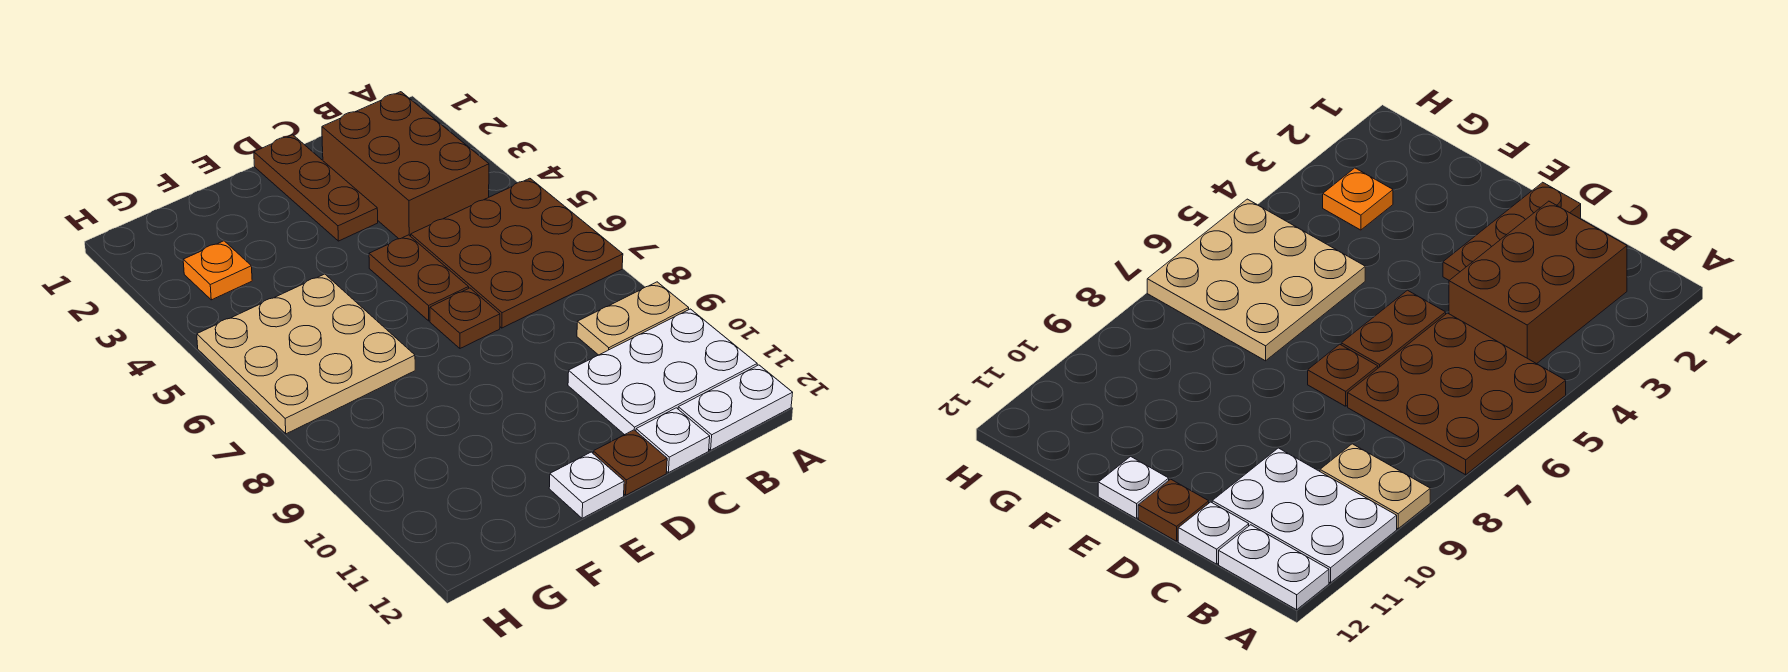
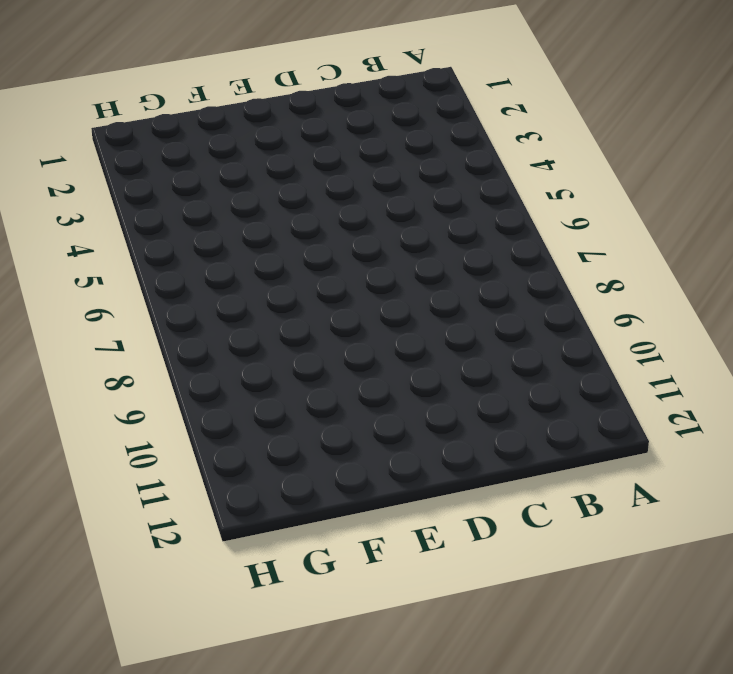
none -> brown plate A5:C7 level 1
none -> tan plate A9:B9 level 1
none -> white plate A10:C11 level 1

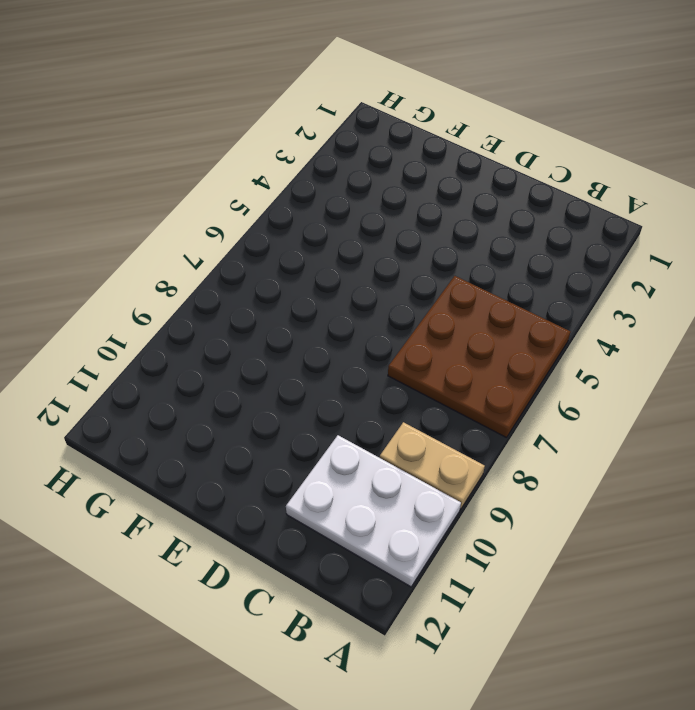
none -> white plate A12:B12 level 1
none -> brown brick B2:C4 level 1
none -> white plate C12 level 1

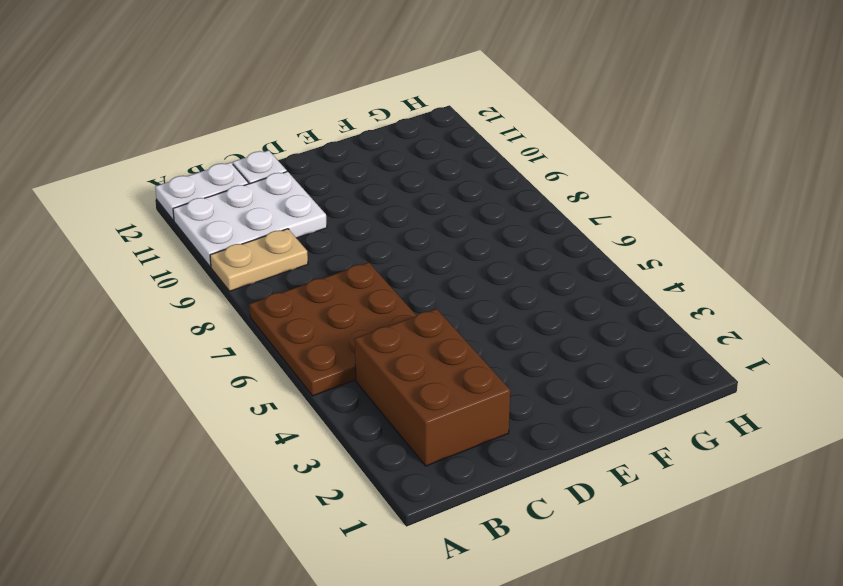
none -> brown plate D1:D3 level 1
none -> brown plate D5:D6 level 1
none -> brown plate D7 level 1

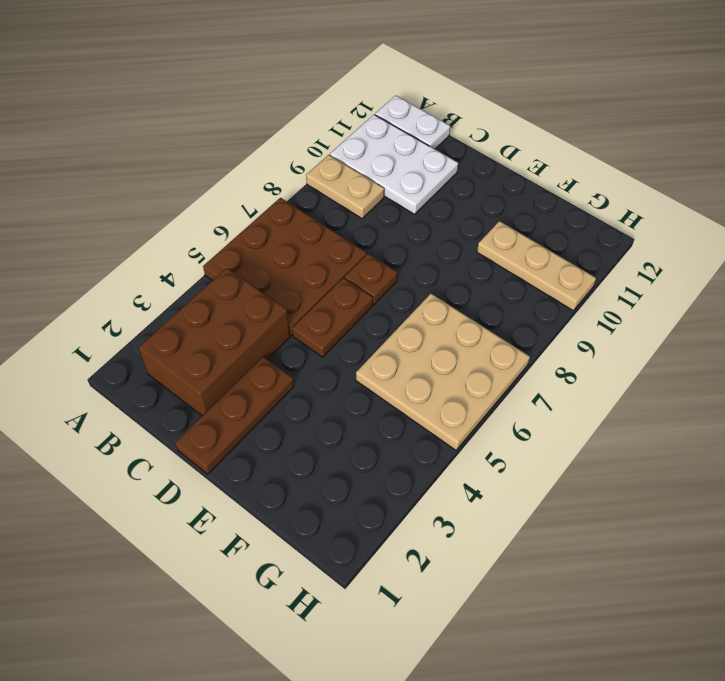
tan plate F10:H10 level 1 -> none
none -> white plate C12 level 1
none -> brown plate D12 level 1
none -> white plate E12 level 1

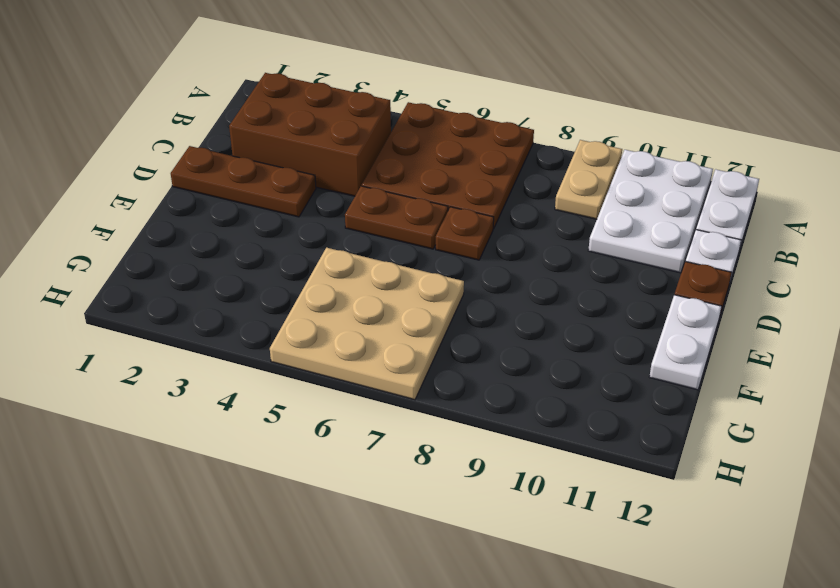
white plate E12:F12 level 1 -> white plate E12 level 1
none -> orange plate G3 level 1

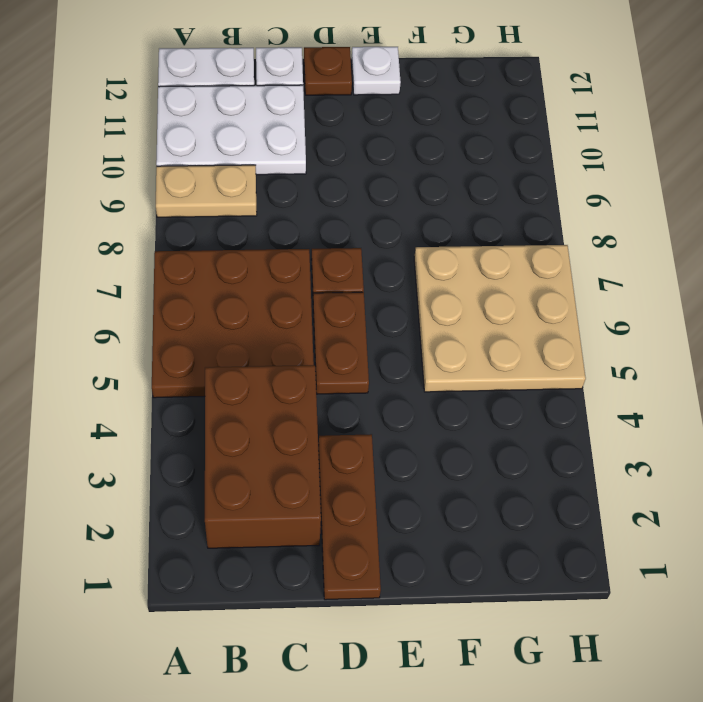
none -> orange plate G3 level 1

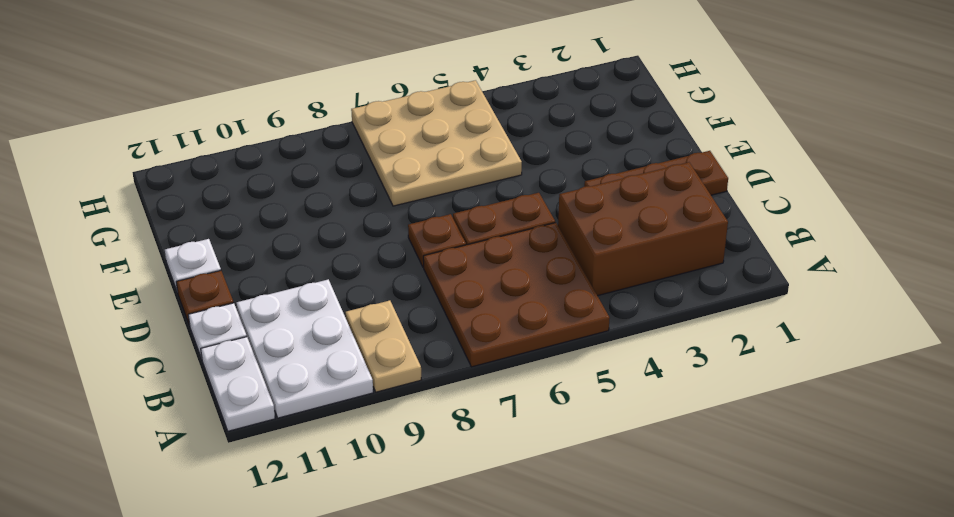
none -> orange plate G3 level 1

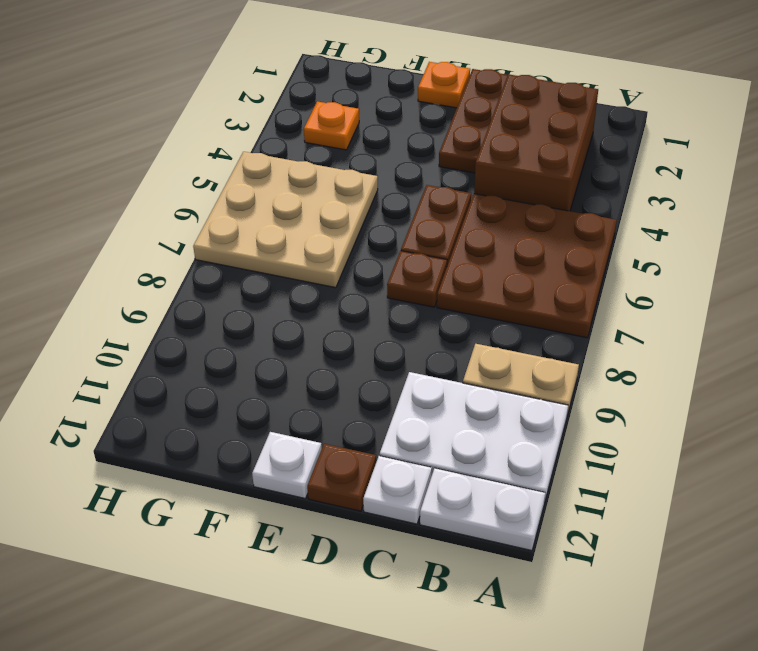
orange plate E1 level 1 -> none

